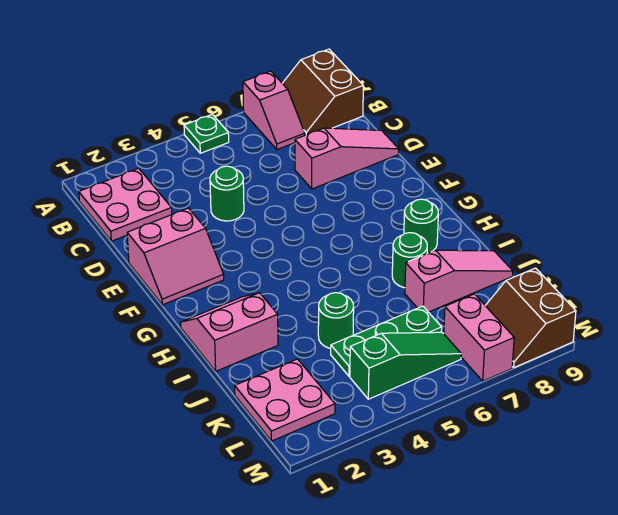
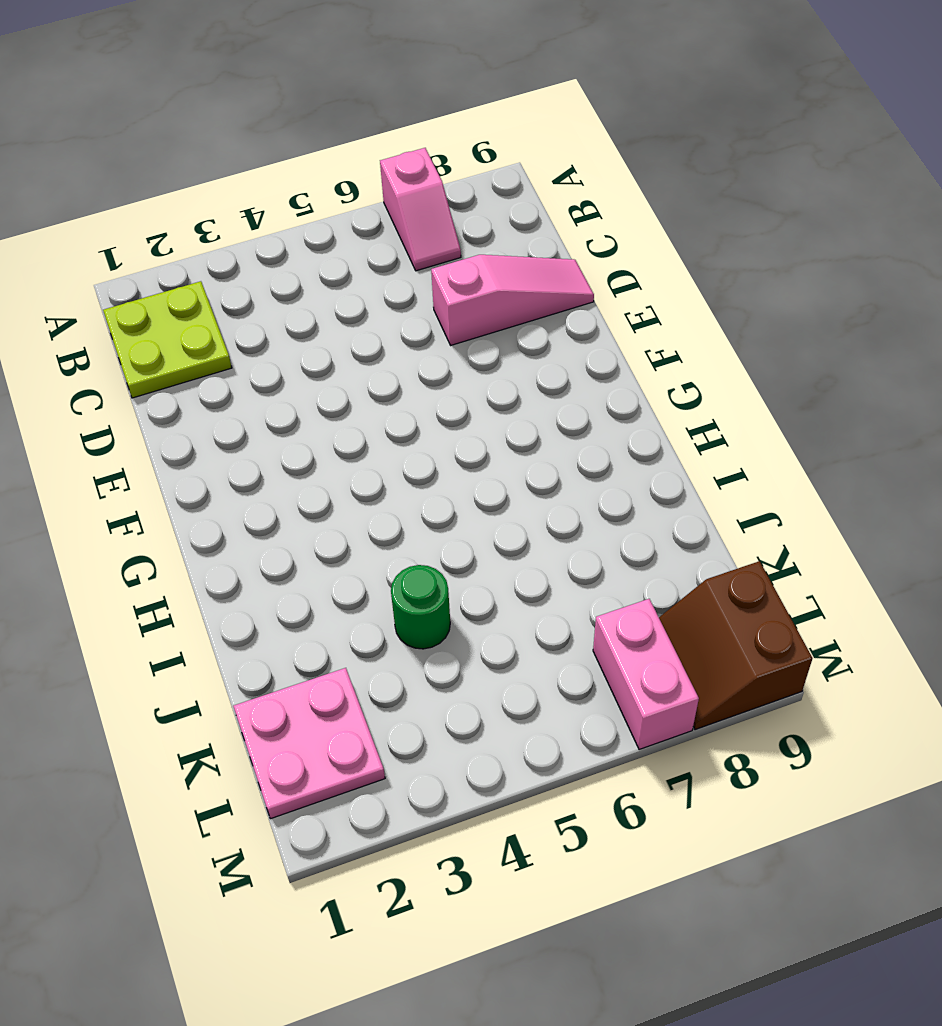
lime plate B1:C2 level 1 -> pink plate B1:C2 level 1
none -> green plate A5 level 1
none -> brown slope A8:B9 level 1 top 9
none -> green round brick D4 level 1

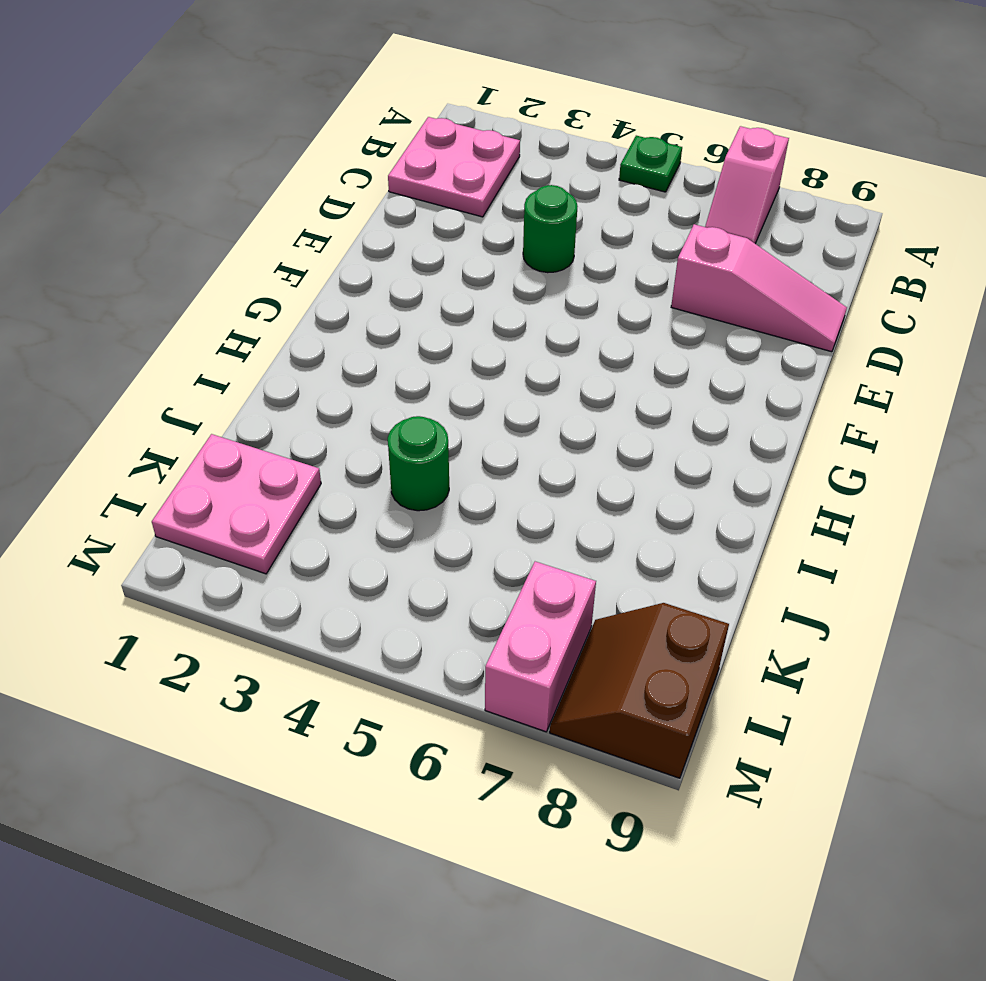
none -> brown slope A8:B9 level 1 top 9
none -> pink slope E1:F2 level 1 top E
none -> pink slope H1:I2 level 1 top I

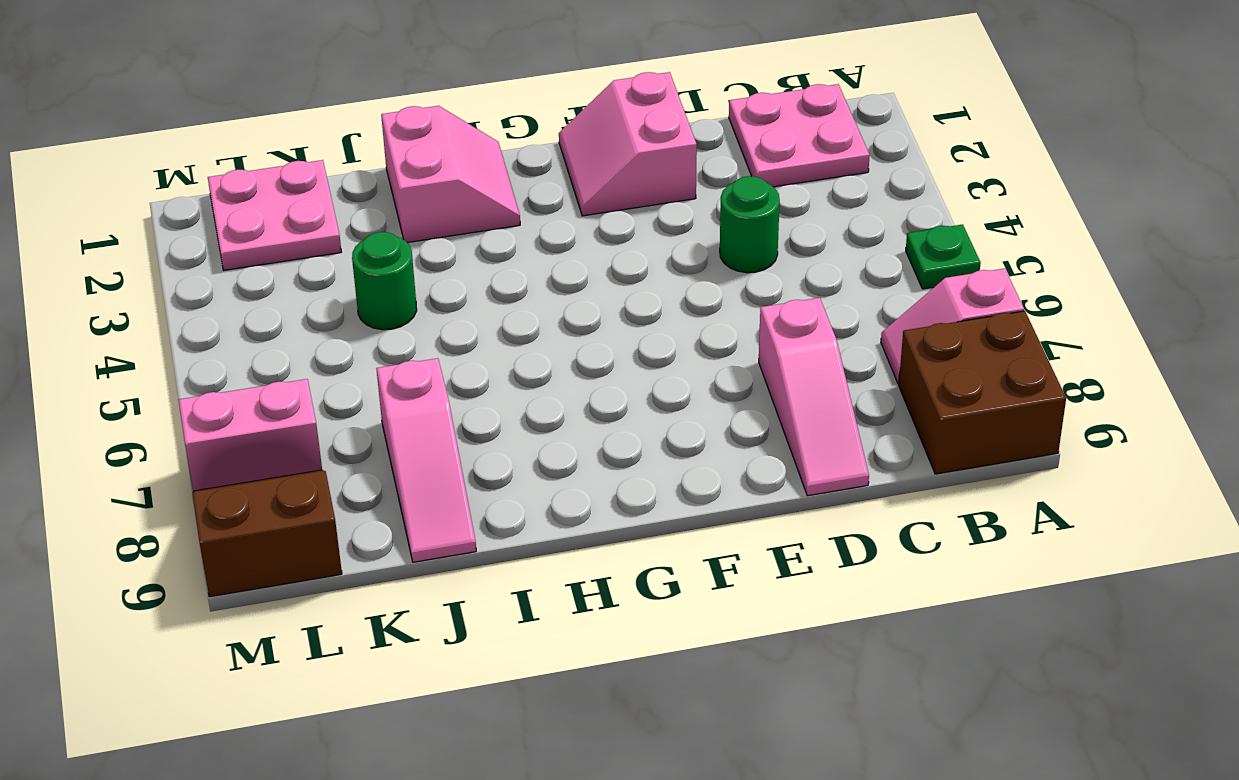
brown brick A8:B9 level 1 -> brown slope A8:B9 level 1 top 9
none -> green round brick H8 level 1
none -> green round brick I7 level 1
none -> green plate K4:K6 level 1

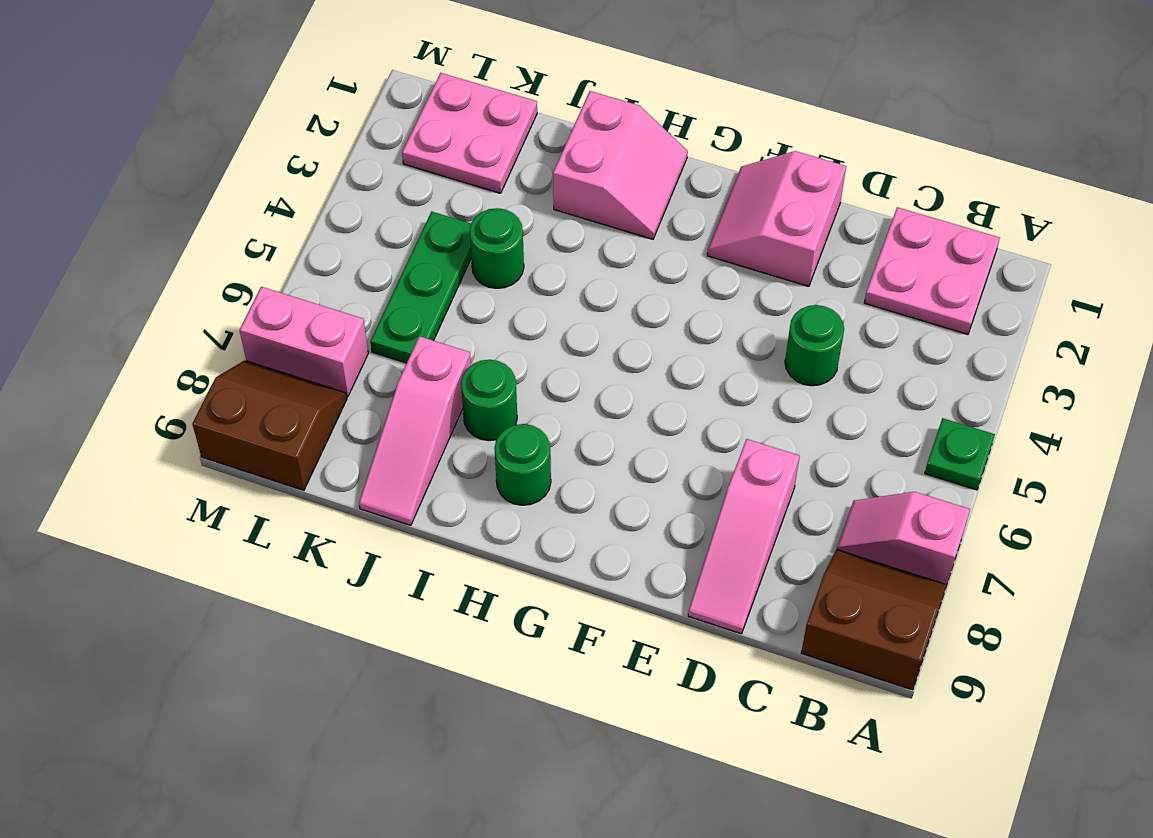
none -> green slope L4:L6 level 1 top 4

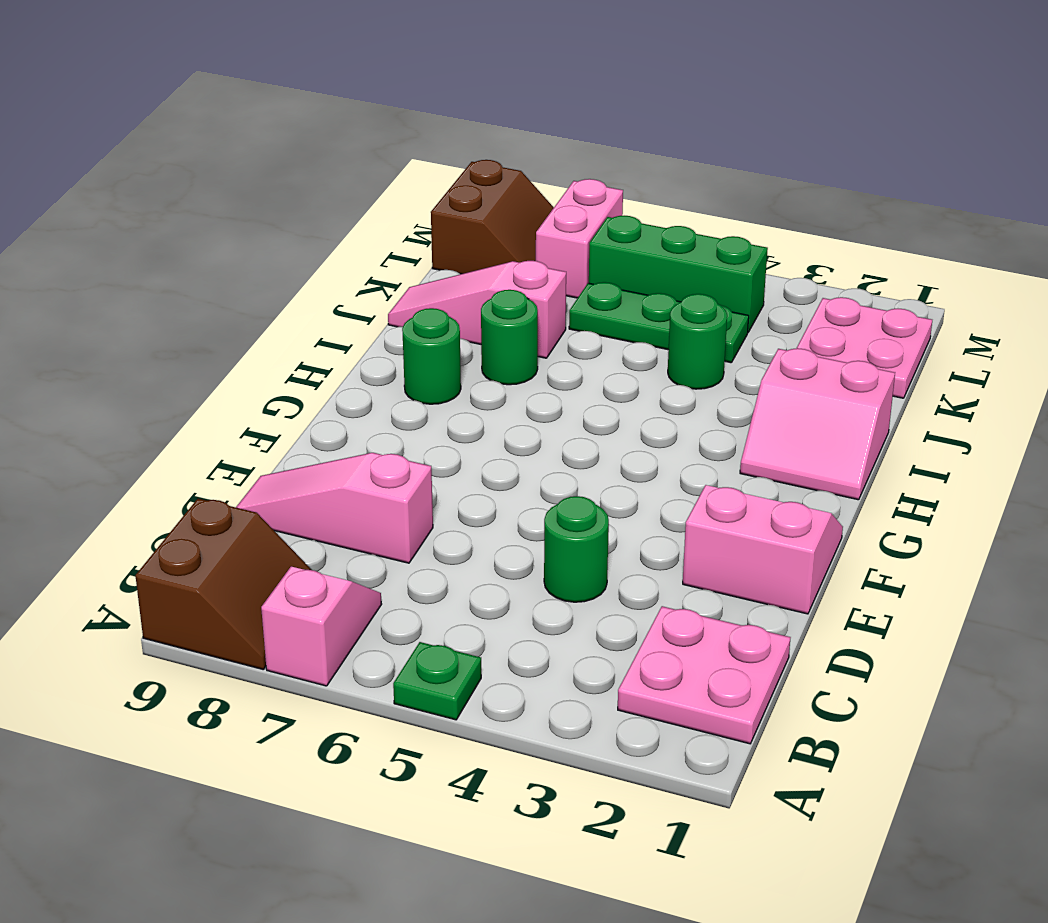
green brick L4:L6 level 1 -> green slope L4:L6 level 1 top 4

